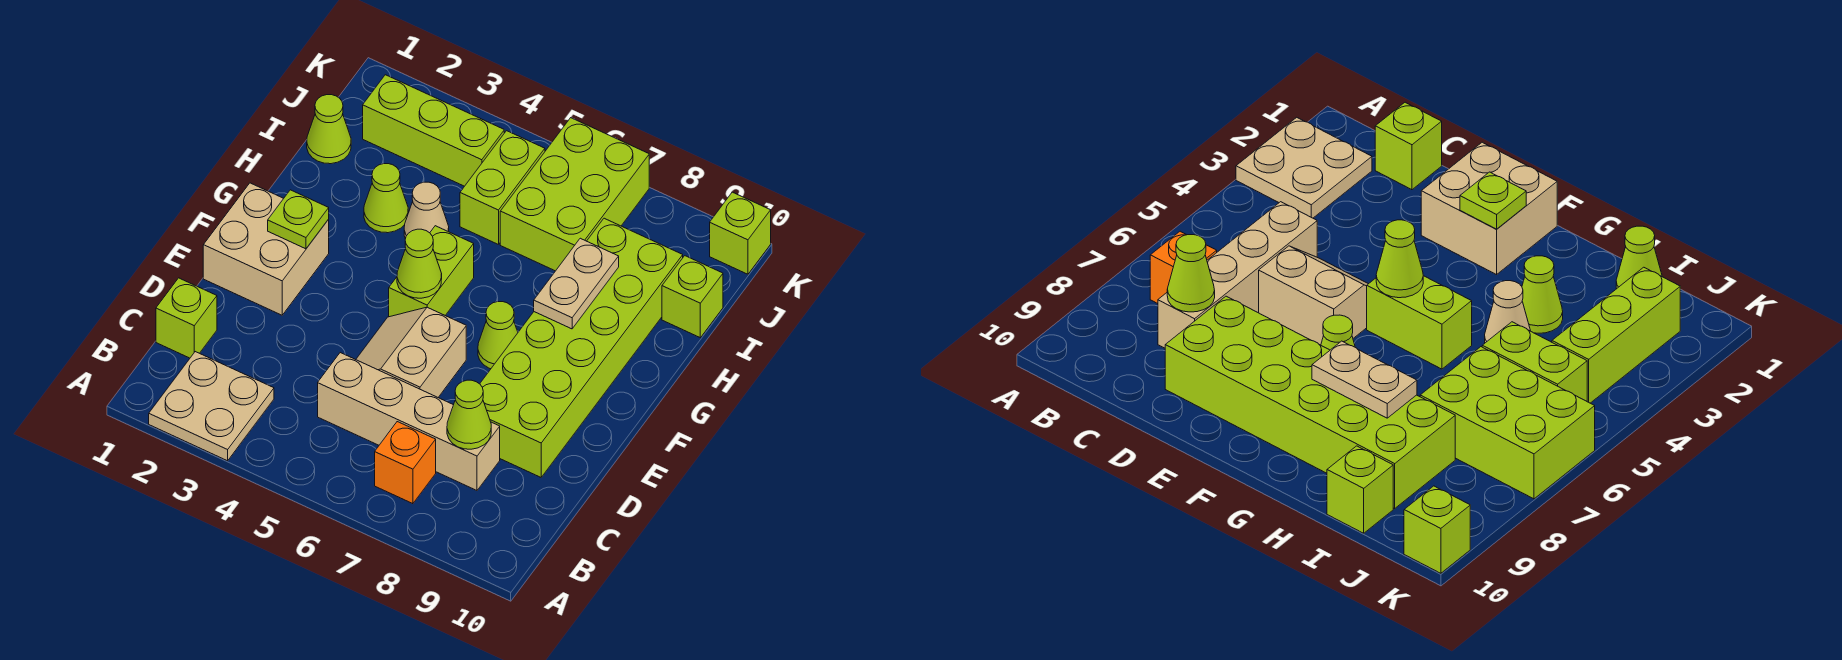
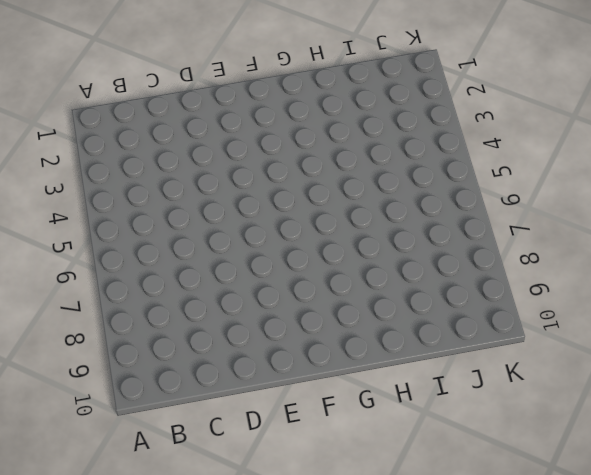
none -> tan plate A2:B3 level 1
none -> orange brick B7 level 1
none -> lime brick C1 level 1

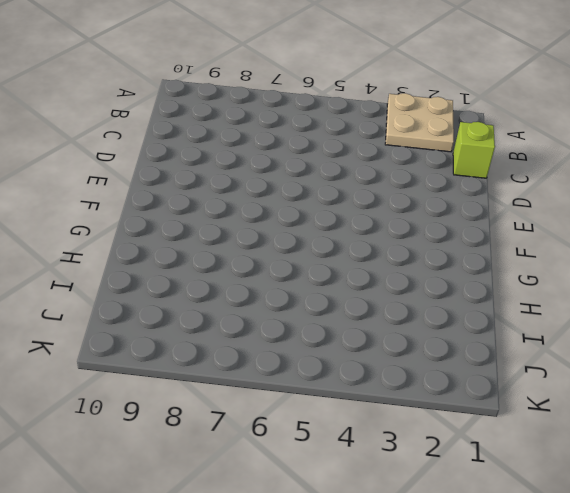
none -> orange brick B7 level 1
none -> tan brick C5:C8 level 1
none -> tan slope D5:E6 level 1 top 6

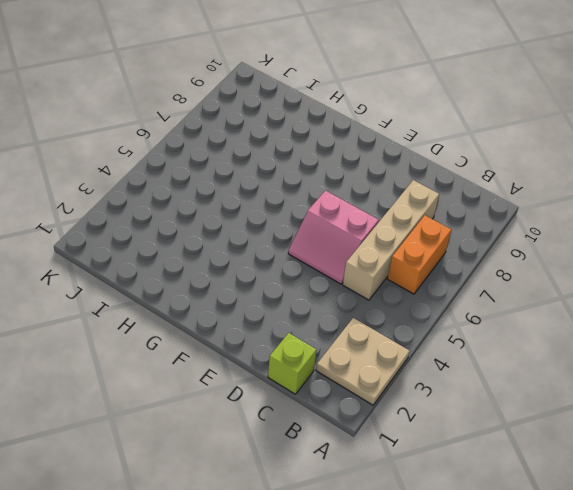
orange brick B6:B7 level 1 -> orange brick B7 level 1
pink slope D5:E6 level 1 top 6 -> tan slope D5:E6 level 1 top 6
none -> lime brick D8:I9 level 1
none -> tan brick E1:F2 level 1
none -> lime brick F5:G5 level 1

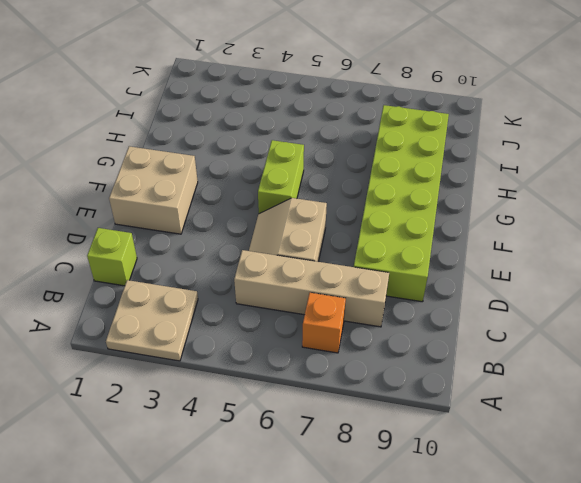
none -> lime cone F7 level 1
none -> lime cone H3 level 1
none -> tan cone H4 level 1

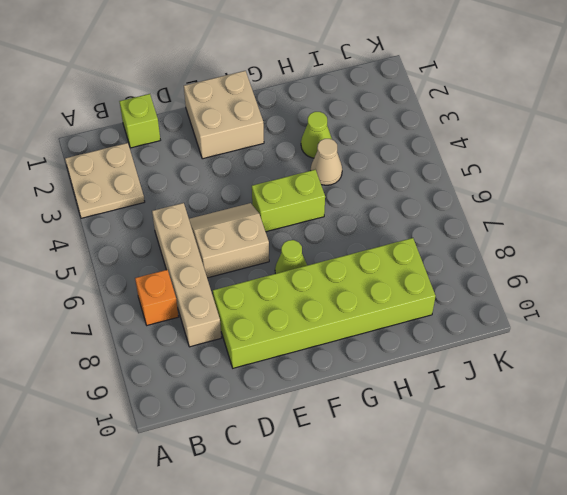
none -> lime cone I1 level 1
none -> lime brick I5:J5 level 1
none -> lime brick I6:K7 level 1

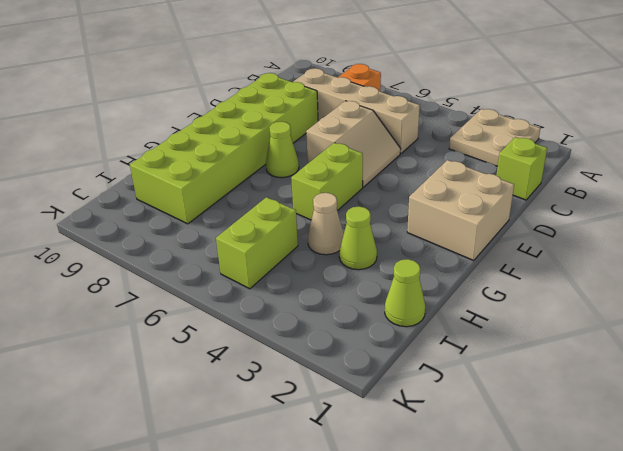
none -> lime brick I6:K7 level 1
none -> lime brick I10 level 1
none -> lime brick J2:J4 level 1

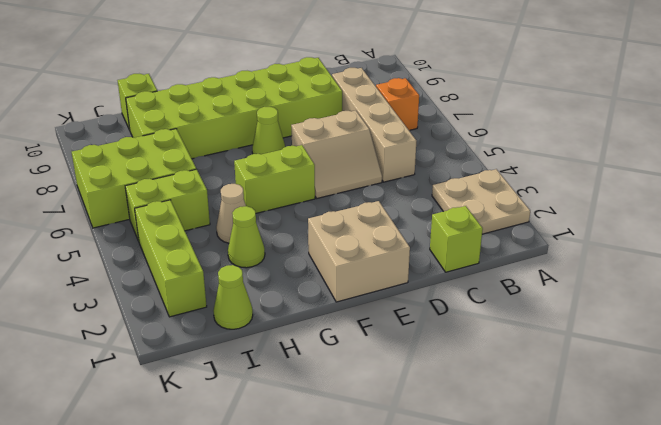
none -> lime brick K10 level 1
none -> lime cone C8 level 2
none -> lime plate F2 level 2

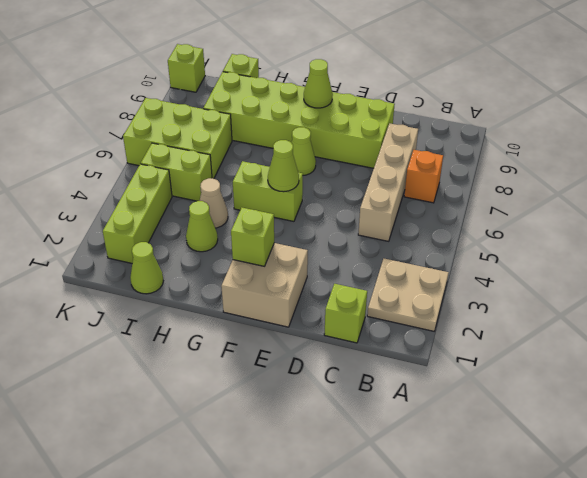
lime brick F2 level 2 -> lime plate F2 level 2
lime cone F9 level 2 -> lime cone C8 level 2
none -> tan slope D5:E6 level 1 top 6
none -> tan plate G8:H8 level 2

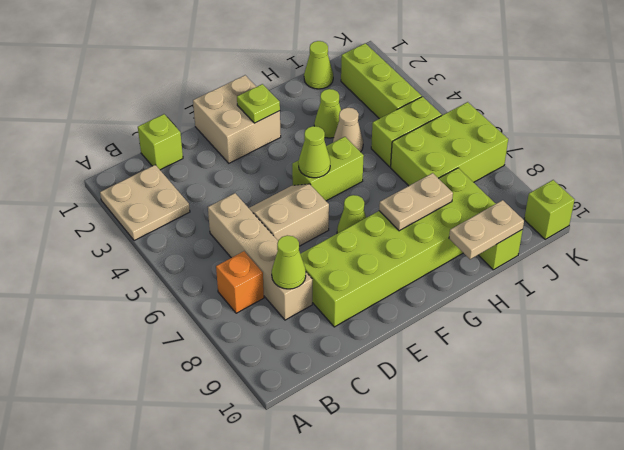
tan plate H10:I10 level 2 -> none

